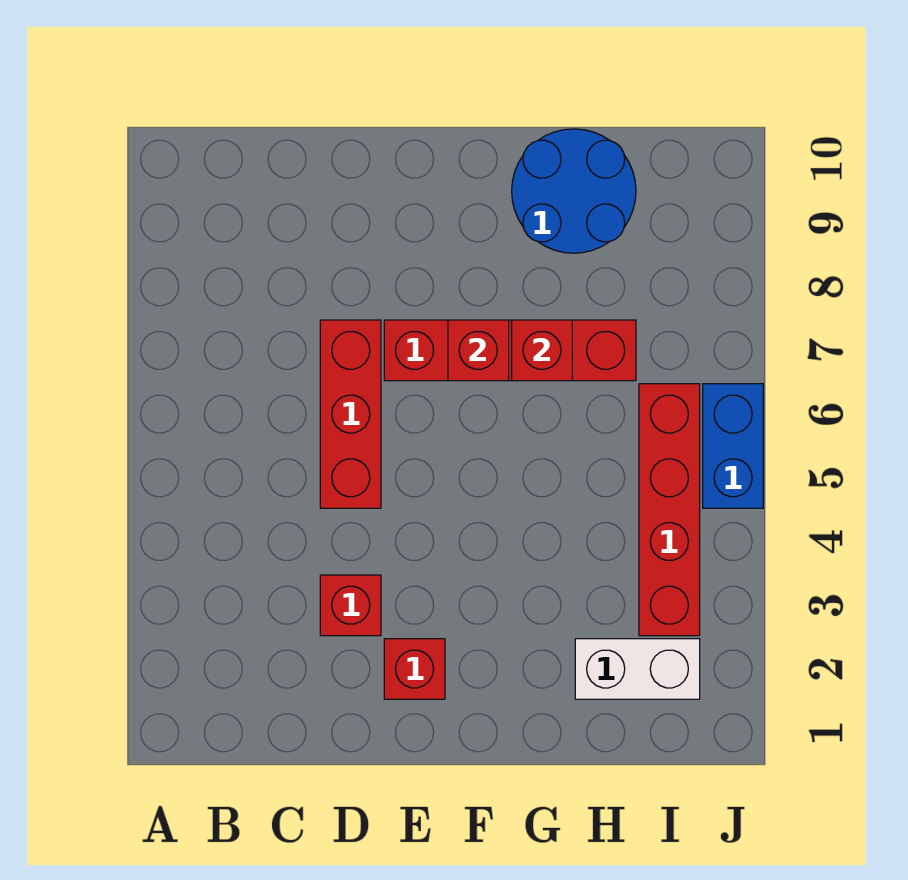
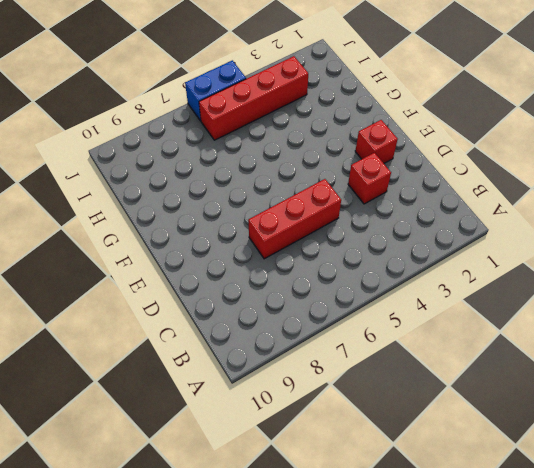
none -> red brick E7:H7 level 1
none -> blue round brick G9:H10 level 1

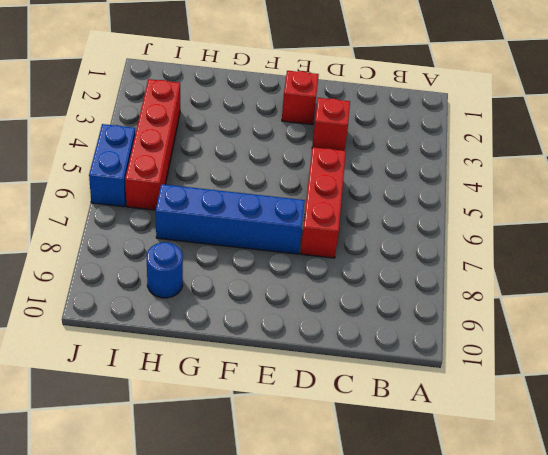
blue brick E7:H7 level 1 -> red brick E7:H7 level 1
blue round brick H9 level 1 -> blue round brick G9:H10 level 1
none -> white brick H2:I2 level 1
none -> red brick F7 level 2

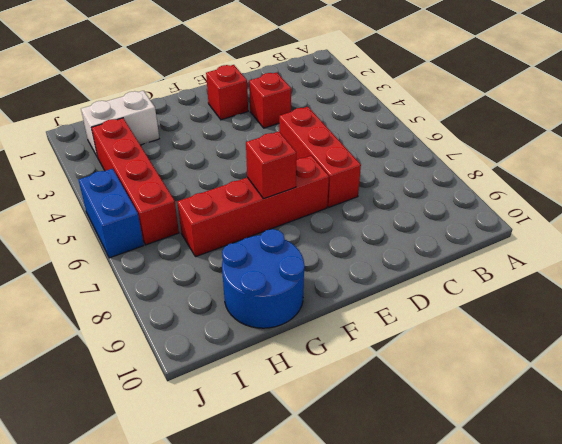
none -> red brick G7 level 2

